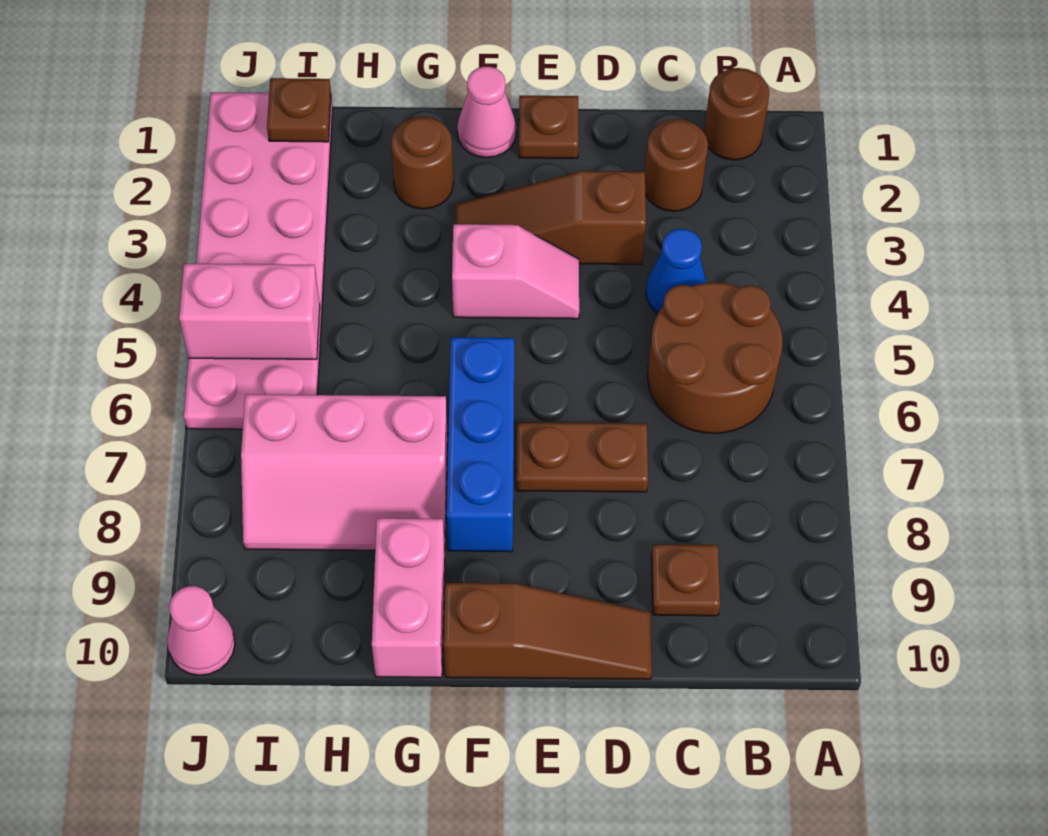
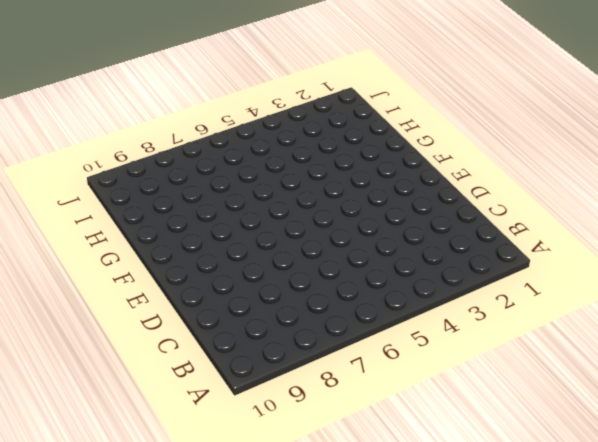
none -> brown round brick B1 level 1
none -> brown round brick B5:C6 level 1
none -> brown round brick C2 level 1

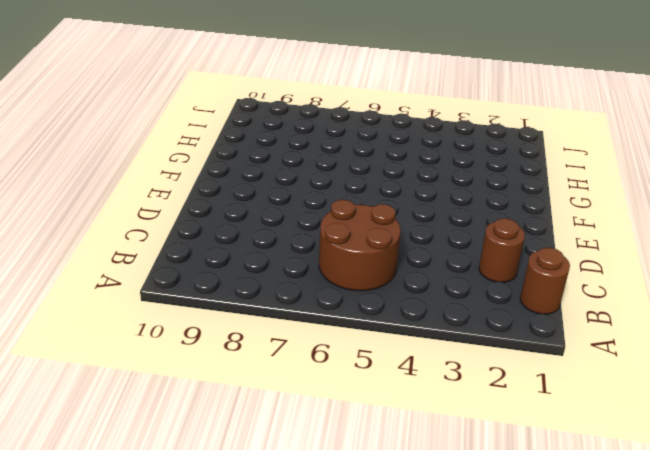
none -> blue cone C4 level 1
none -> brown plate C9 level 1
none -> brown slope D3:F3 level 1 top D

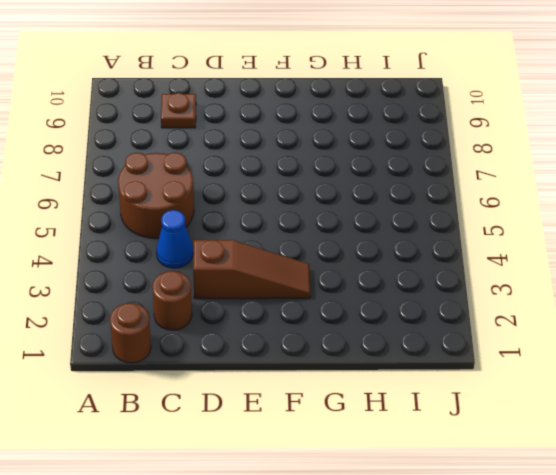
none -> brown plate D7:E7 level 1
none -> brown slope D10:F10 level 1 top F
none -> brown plate E1 level 1

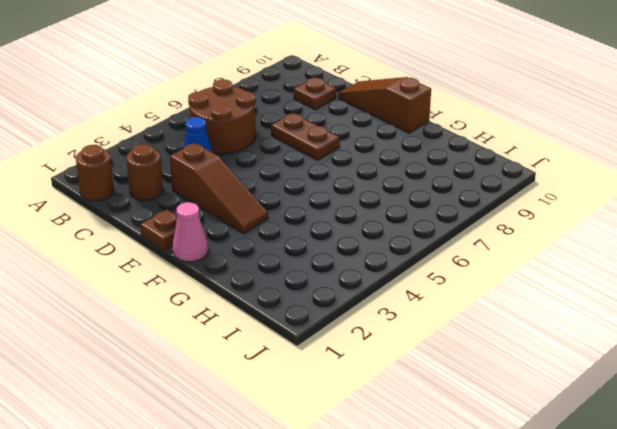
none -> pink slope E4:F4 level 1 top F
none -> blue brick F6:F8 level 1
none -> brown round brick G2 level 1

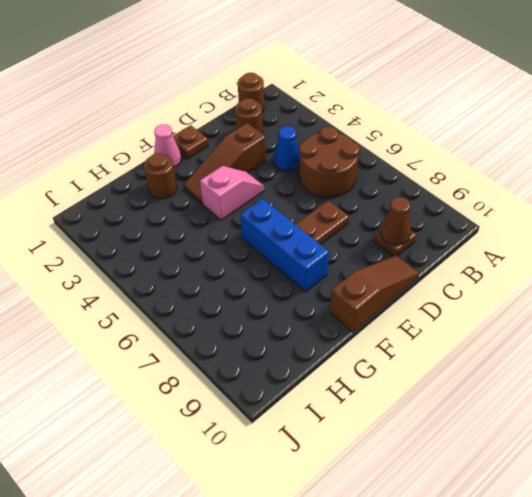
brown cone C9 level 2 -> none
none -> pink slope G7:I8 level 1 top 7
none -> pink brick G9:G10 level 1
none -> pink plate I1:J6 level 1

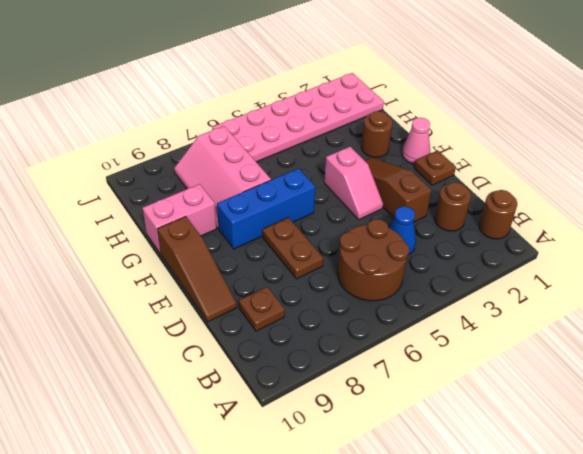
none -> pink cone J10 level 1
none -> brown plate I1 level 2
none -> pink brick I5:J5 level 2

